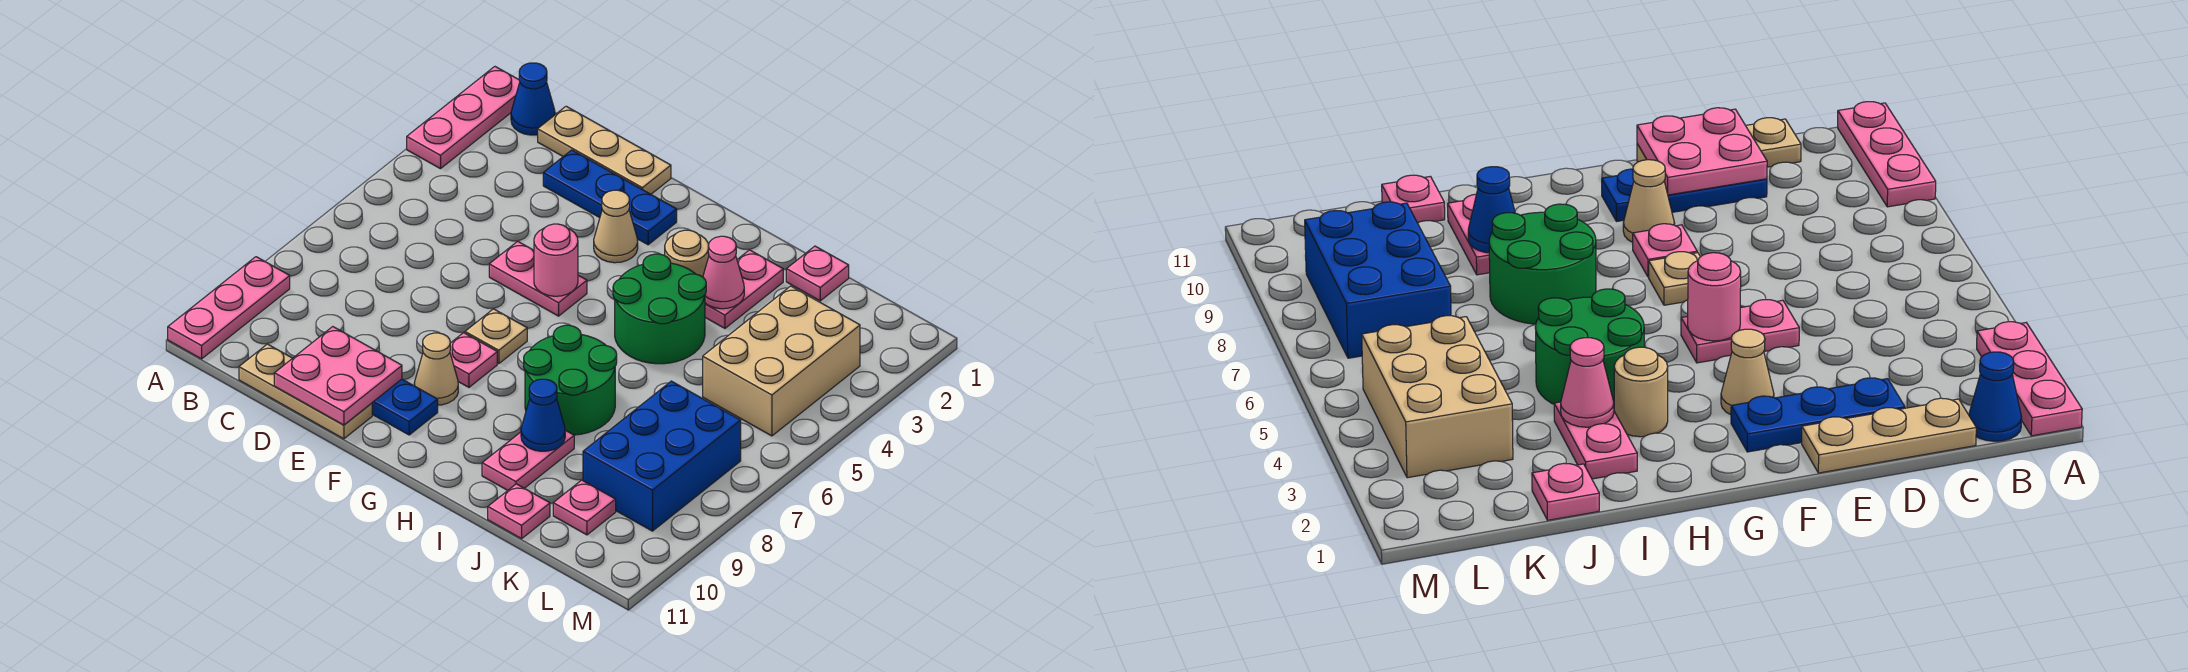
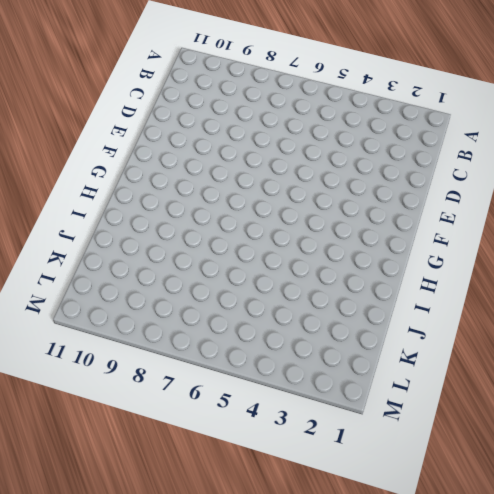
none -> pink plate A1:A3 level 1
none -> pink plate A9:A11 level 1
none -> blue cone B1 level 1

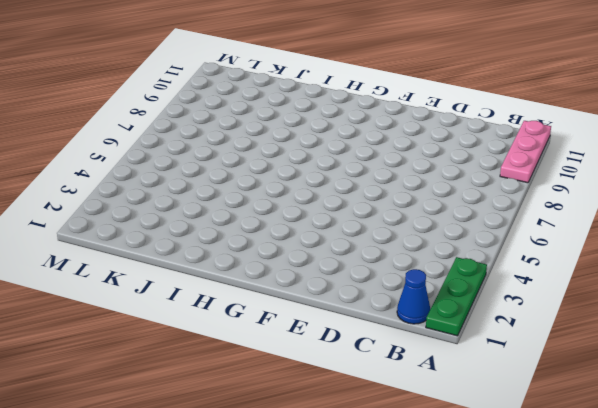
green plate A1:A3 level 1 -> pink plate A1:A3 level 1
none -> tan plate C1:E1 level 1
none -> tan plate C11:E11 level 1
none -> blue plate D2:F2 level 1

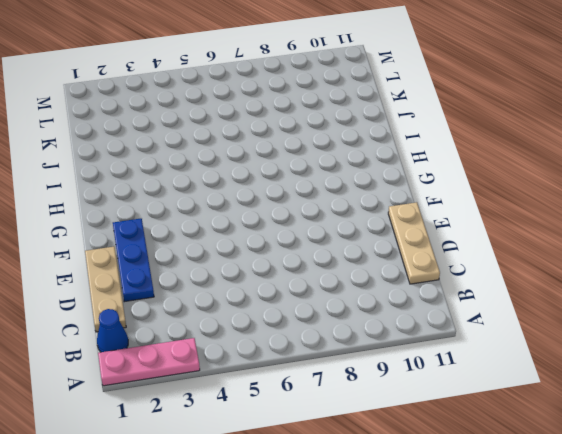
none -> pink plate A9:A11 level 1
none -> blue plate D10:F10 level 1
none -> pink plate E5:F5 level 1

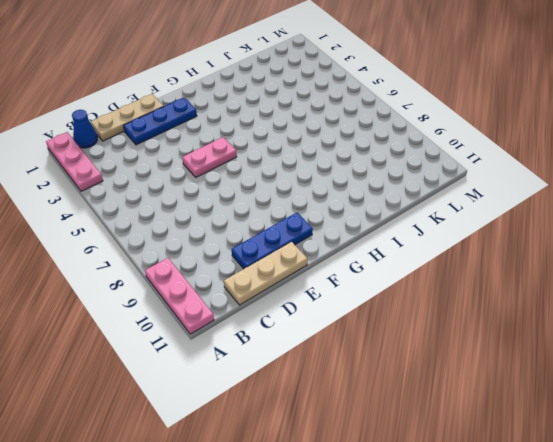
none -> tan cone F3 level 1
none -> tan plate F7 level 1
none -> pink plate F8 level 1

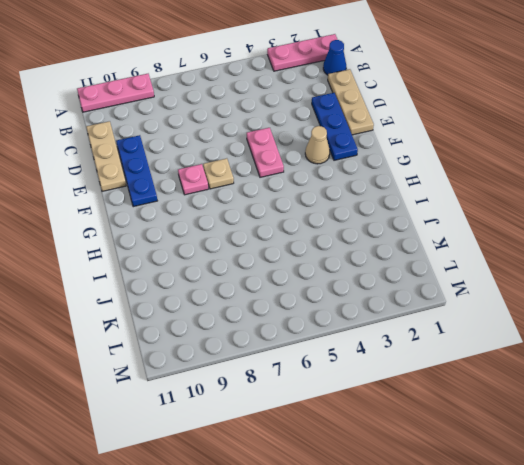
none -> tan cone F9 level 1
none -> tan round brick H3 level 1
none -> green round brick H4:I5 level 1

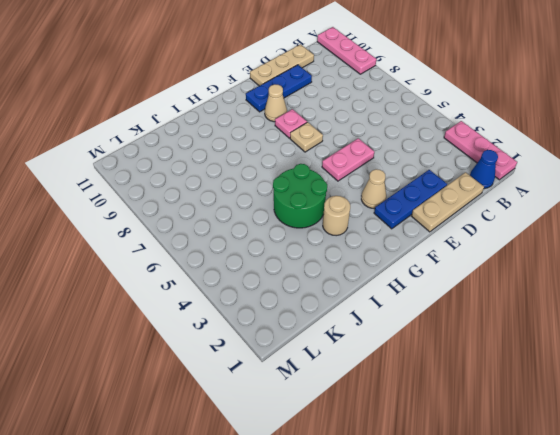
none -> green round brick H7:I8 level 1
none -> pink plate I2:I3 level 1
none -> pink plate I9:I10 level 1

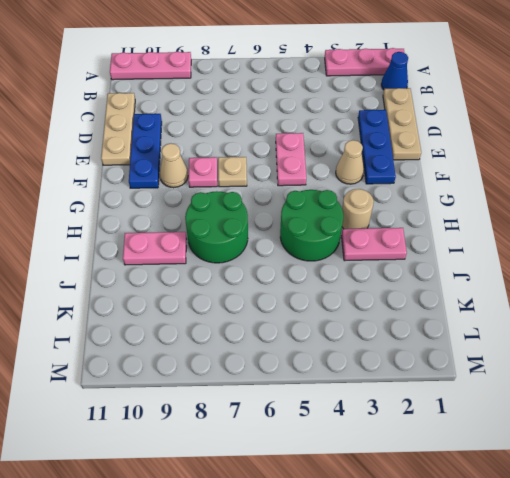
none -> pink plate J1 level 1
none -> pink plate J11 level 1
none -> tan brick K3:L5 level 1

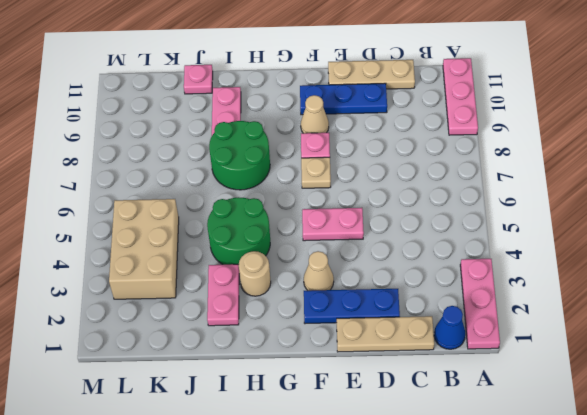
none -> pink plate J1 level 1
none -> blue brick K7:L9 level 1
none -> pink plate K10 level 1

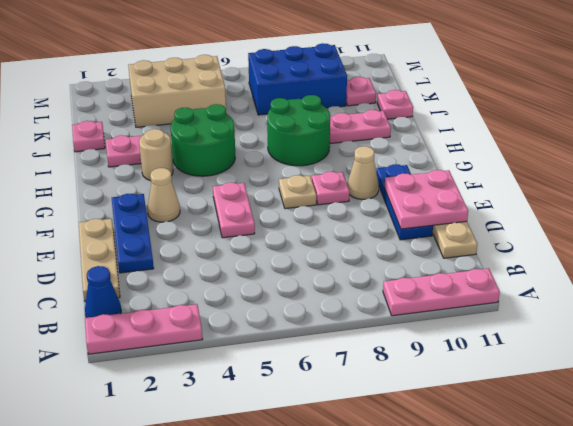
none -> pink round brick F5 level 2
none -> pink cone I3 level 2
none -> blue cone I9 level 2

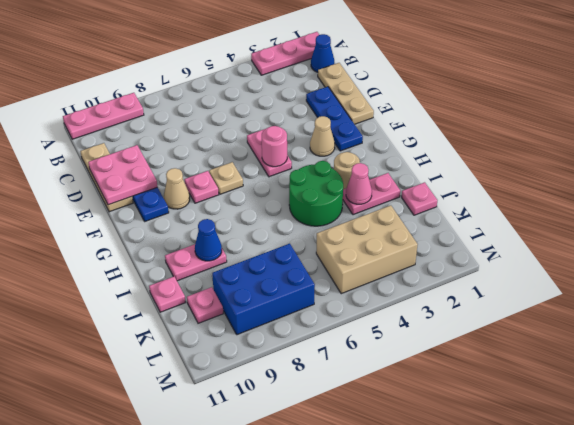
none -> green round brick H7:I8 level 1

